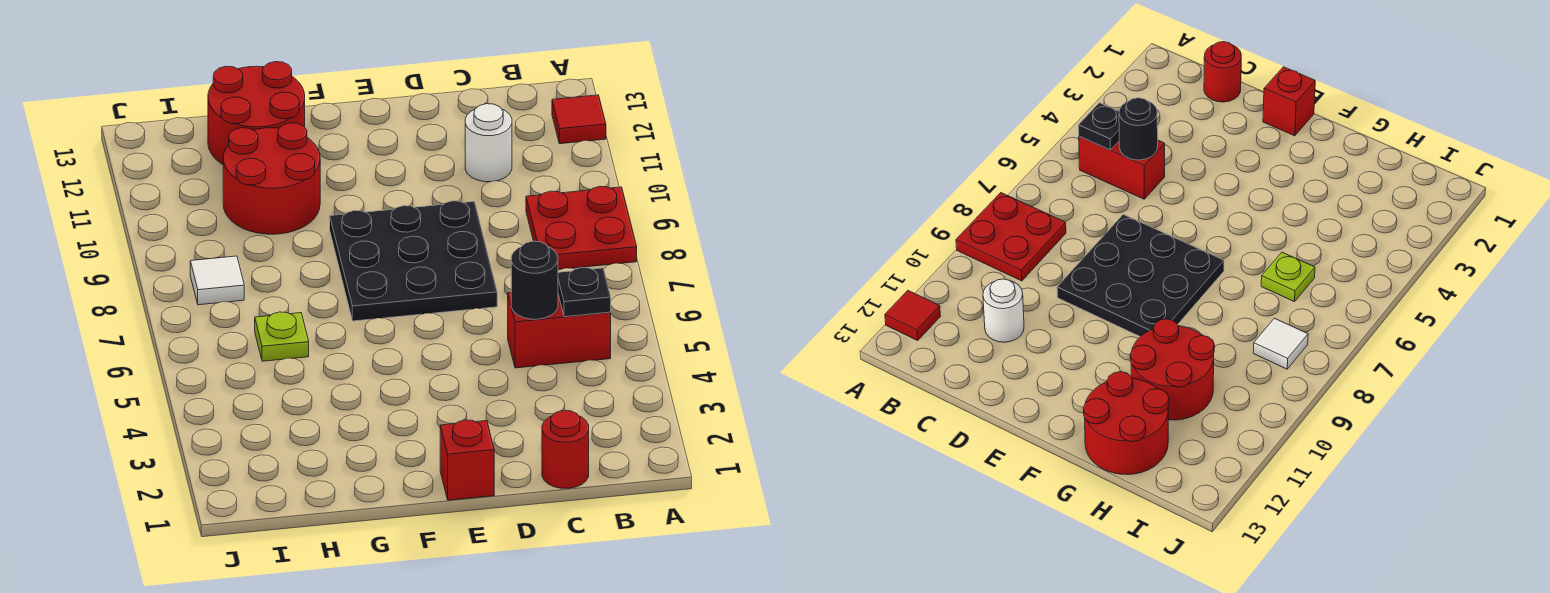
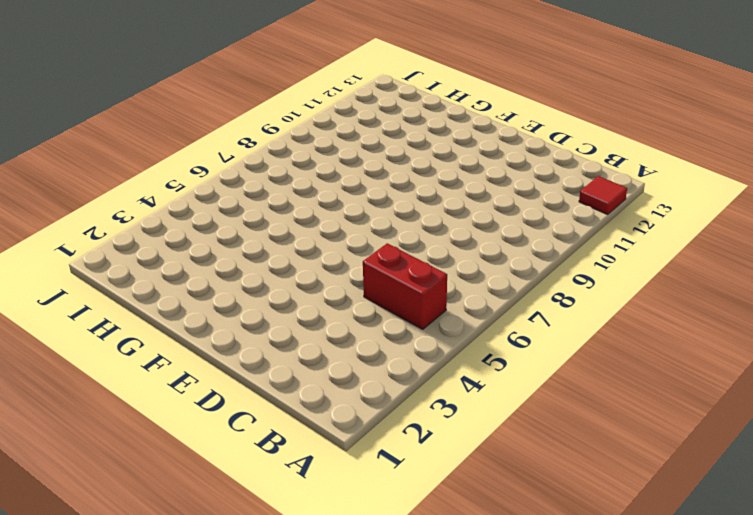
none -> red plate A8:B9 level 1
none -> red round brick C1 level 1
none -> white round brick C11 level 1

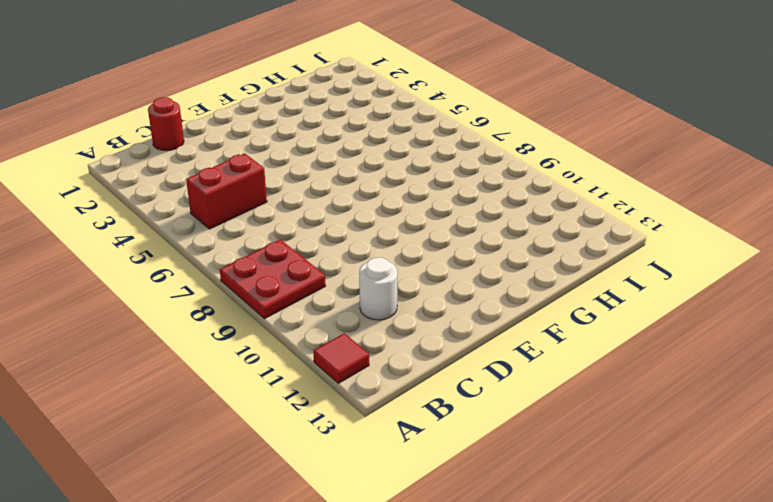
none -> black plate D7:F9 level 1
none -> red brick E1 level 1
none -> red round brick G10:H11 level 1

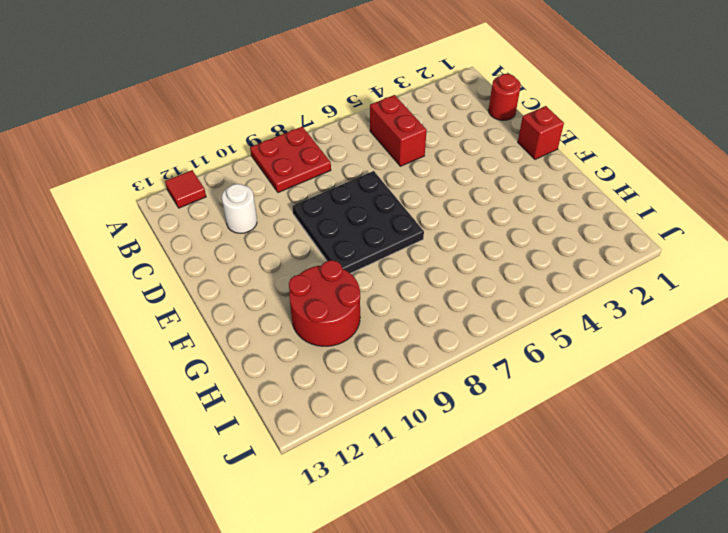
none -> red round brick G12:H13 level 1
none -> lime plate H6 level 1
none -> white tile I8 level 1

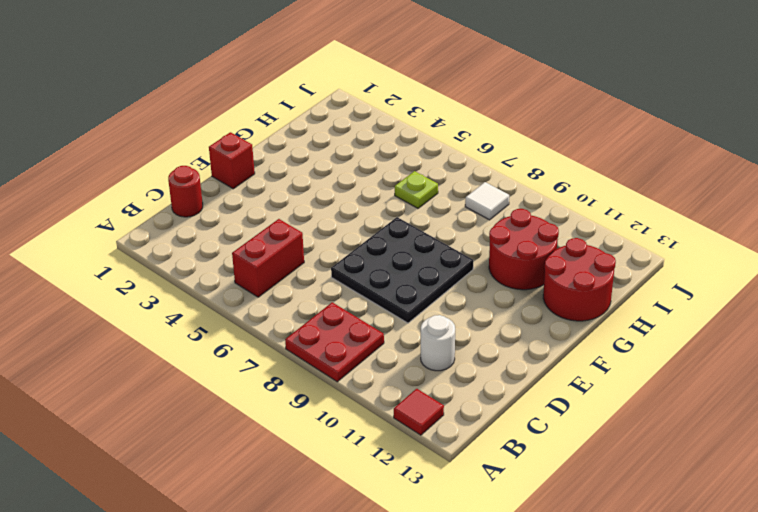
none -> black plate B5 level 2
none -> black round brick C5 level 2

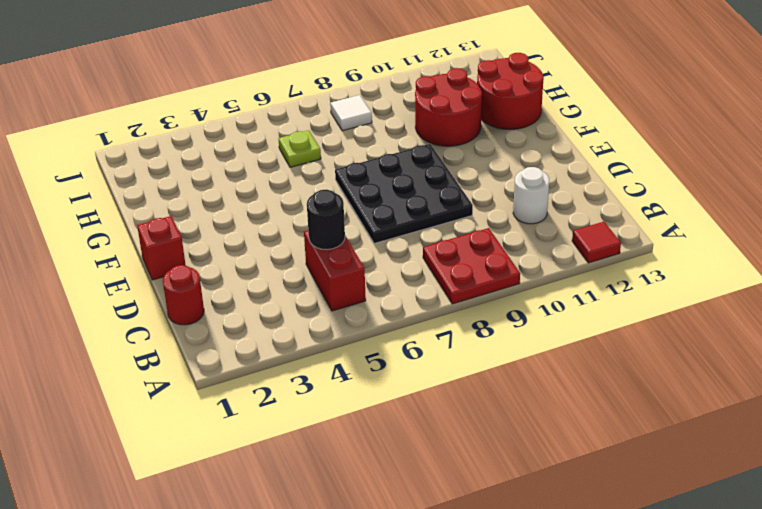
none -> black plate B5 level 2

